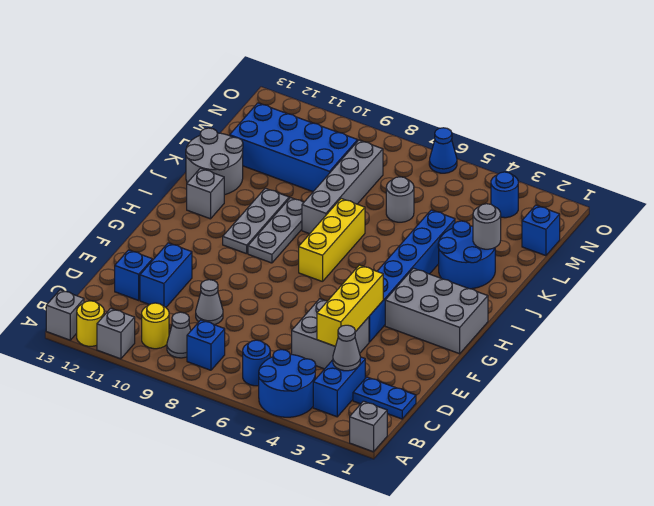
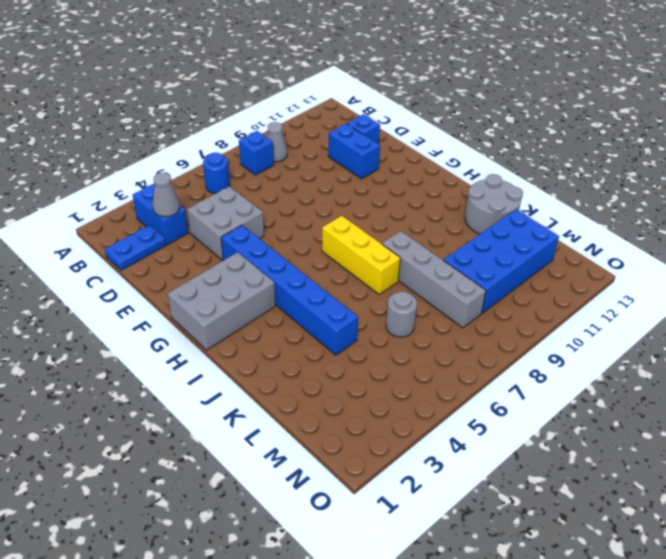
none -> grey brick A1 level 1
none -> blue round brick A4:B5 level 1
none -> grey brick A11 level 1
none -> yellow round brick A12 level 1

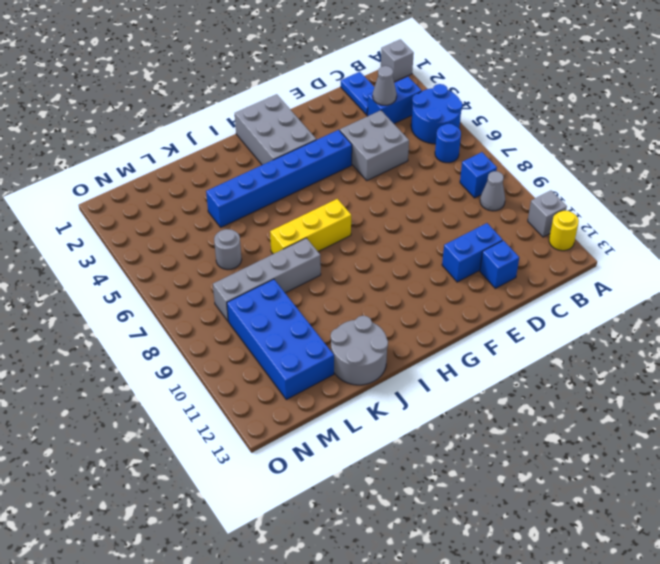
none -> grey brick A13 level 1
none -> yellow round brick B10 level 1
none -> grey cone D9 level 1
none -> grey plate H9:J9 level 1

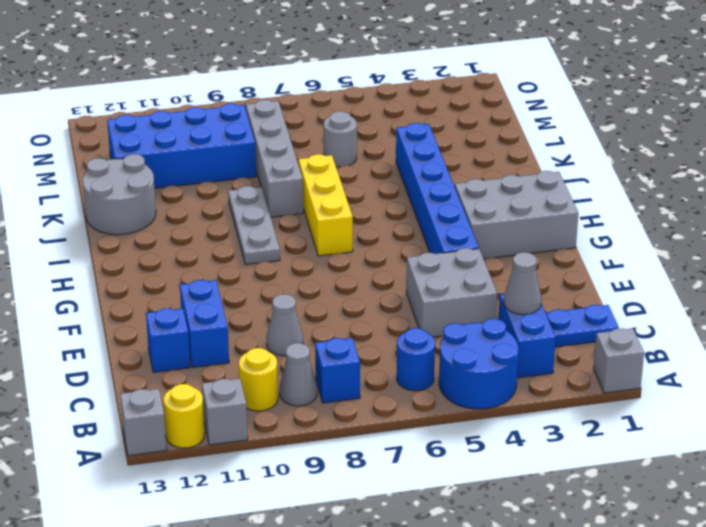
none -> grey plate H10:J10 level 1
none -> grey brick I12 level 1
none -> blue round brick J2:K3 level 1
none -> blue brick M1 level 1

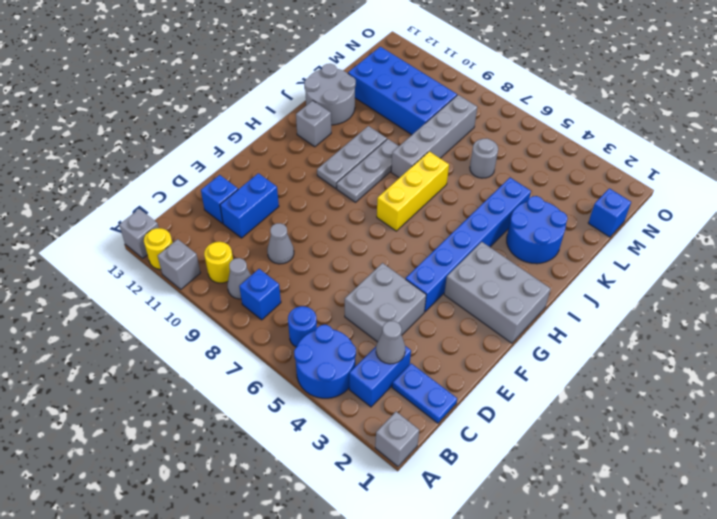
none -> blue round brick N3 level 1
none -> blue cone O6 level 1
none -> yellow brick D4:F4 level 2
none -> grey round brick K2 level 2

